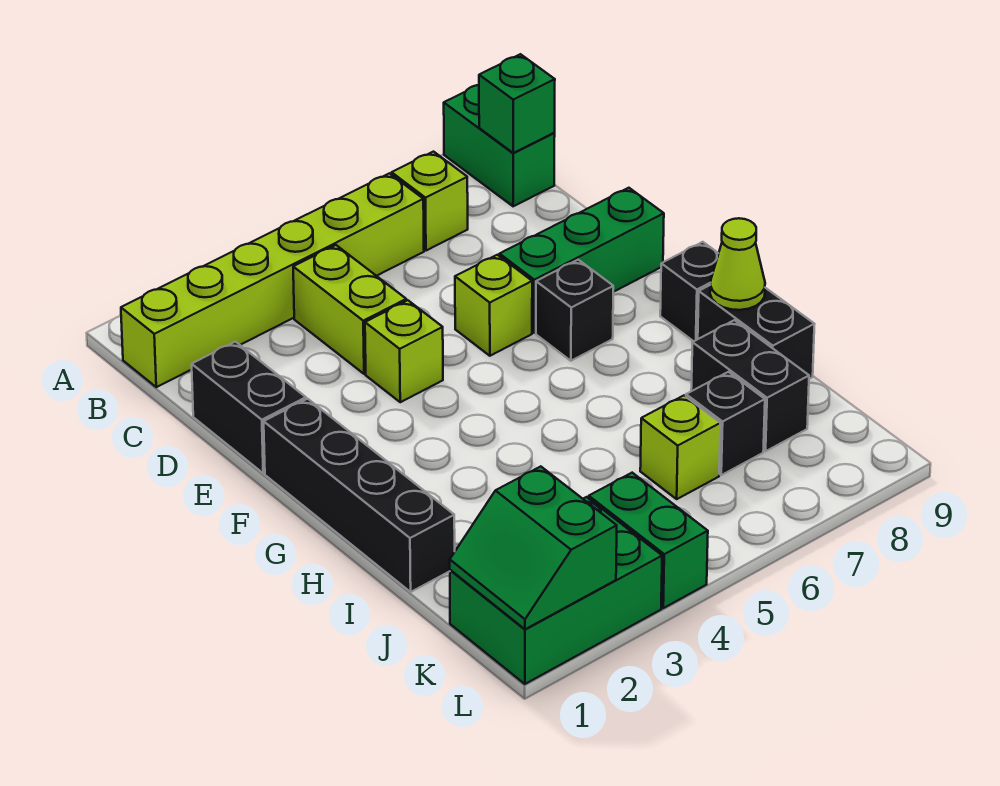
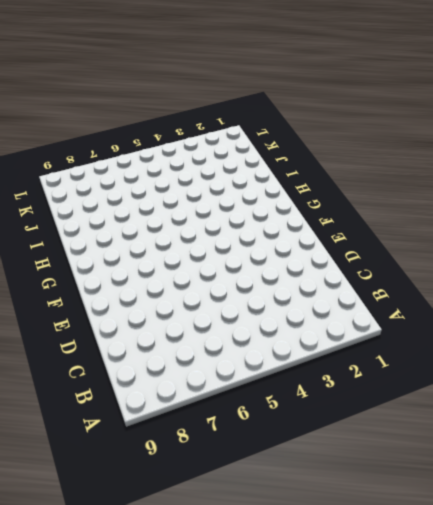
none -> green brick A9:B9 level 1
none -> lime brick B1:B6 level 1
none -> lime brick B7 level 1

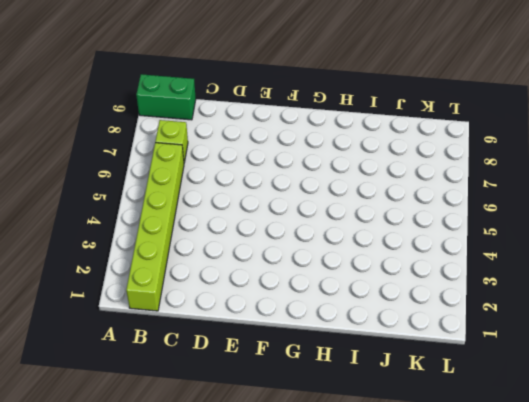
none -> lime brick C4:D4 level 1
none -> black brick D1:E1 level 1
none -> lime brick E4 level 1

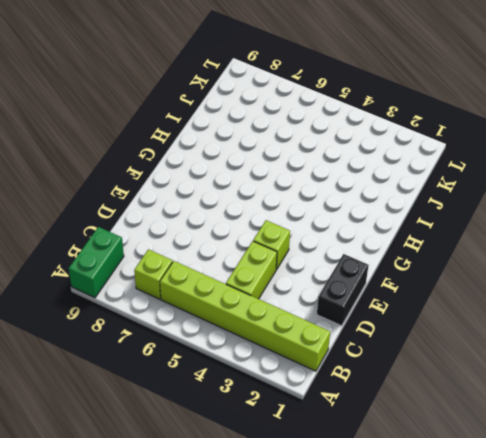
none -> lime brick E6 level 1
none -> green brick E7:E9 level 1
none -> black brick F1:I1 level 1

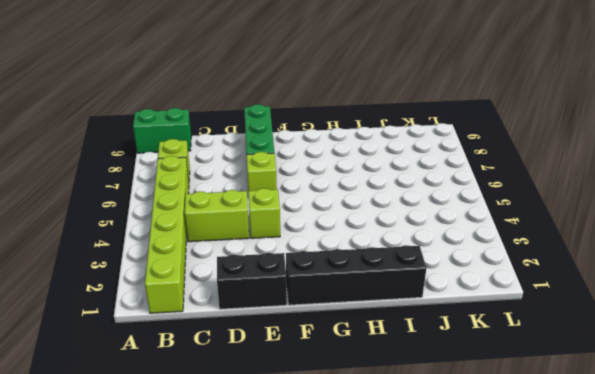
none -> black brick F7 level 1
none -> black brick G9 level 1
none -> black brick H9:I9 level 1

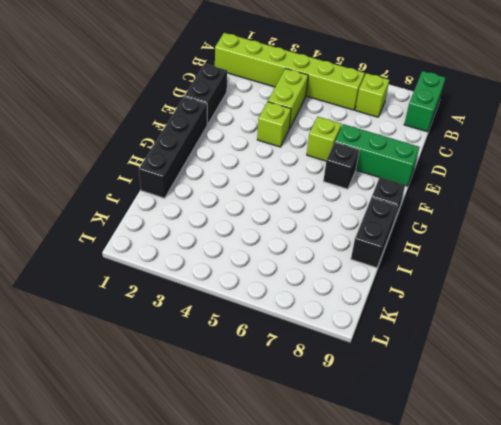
none -> black brick I8:J8 level 1
none -> lime brick J6 level 1
none -> black brick J7 level 1

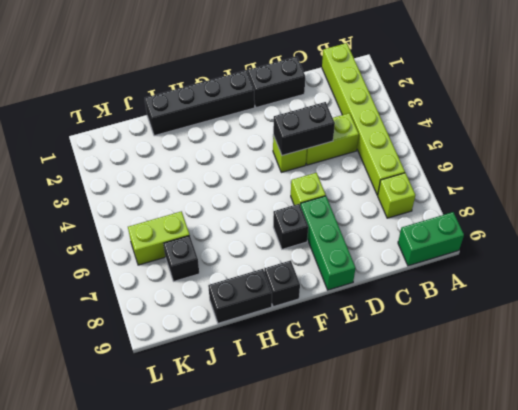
black brick D4:E4 level 2 -> black brick I8:J8 level 1
lime brick J6:K6 level 1 -> lime brick J6 level 1
none -> green brick K1:L3 level 1
none -> green brick K4:L4 level 1
none -> green brick B9 level 2

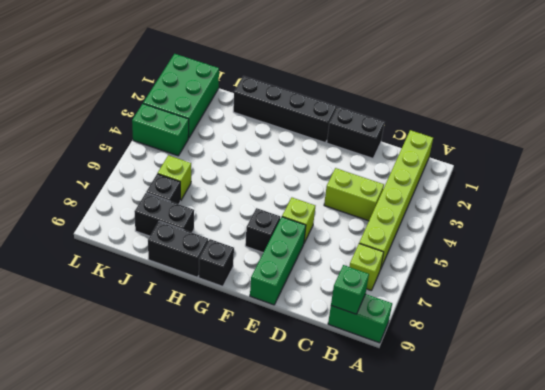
none -> lime brick E4 level 1
none -> lime cone H9 level 2
none -> green slope K1:L2 level 2 top 2

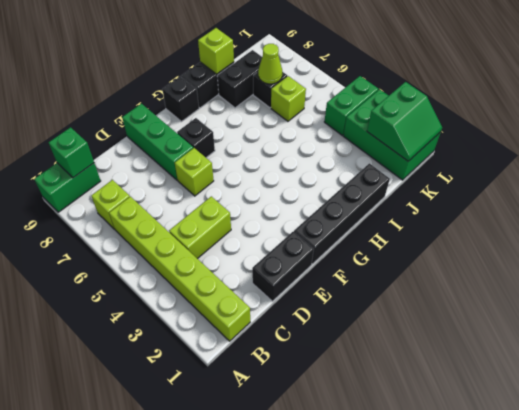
lime brick I9 level 2 -> lime brick E4 level 1
lime cone J7 level 2 -> lime cone H9 level 2

